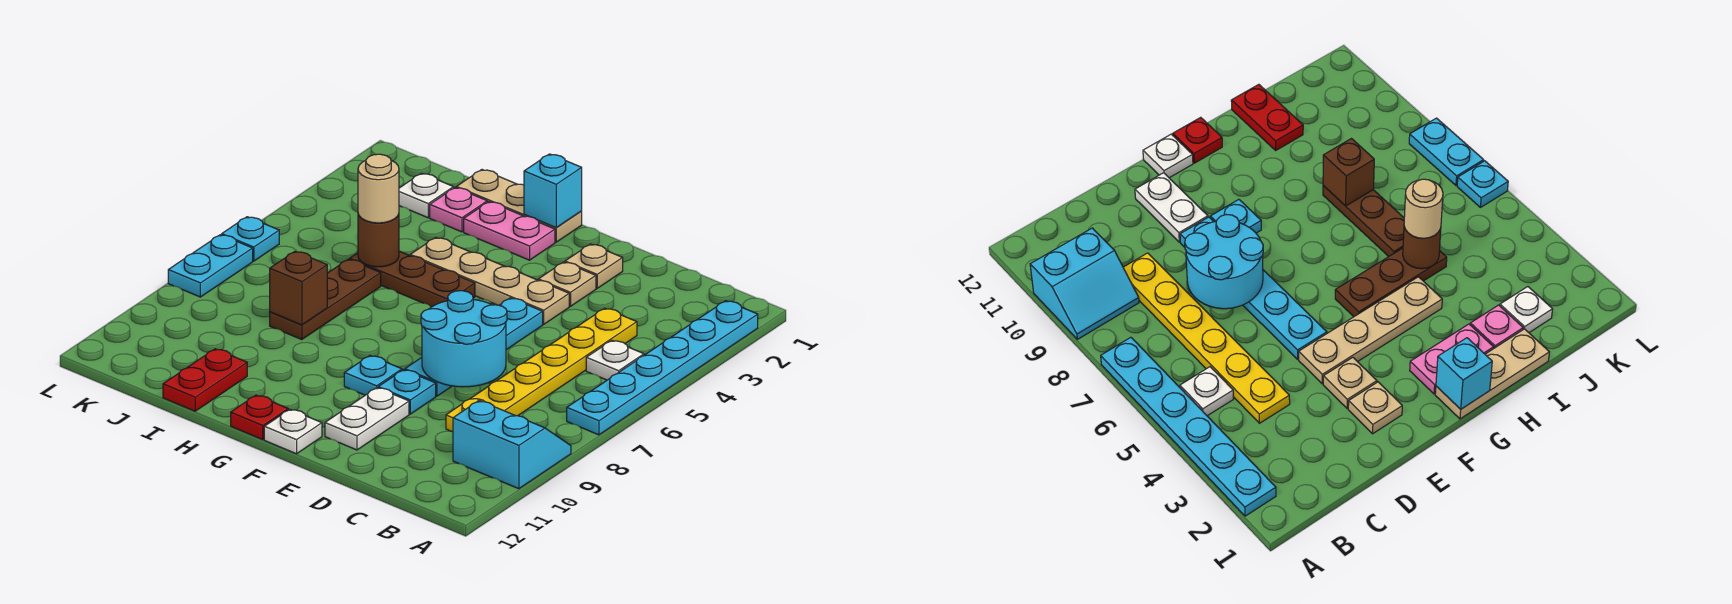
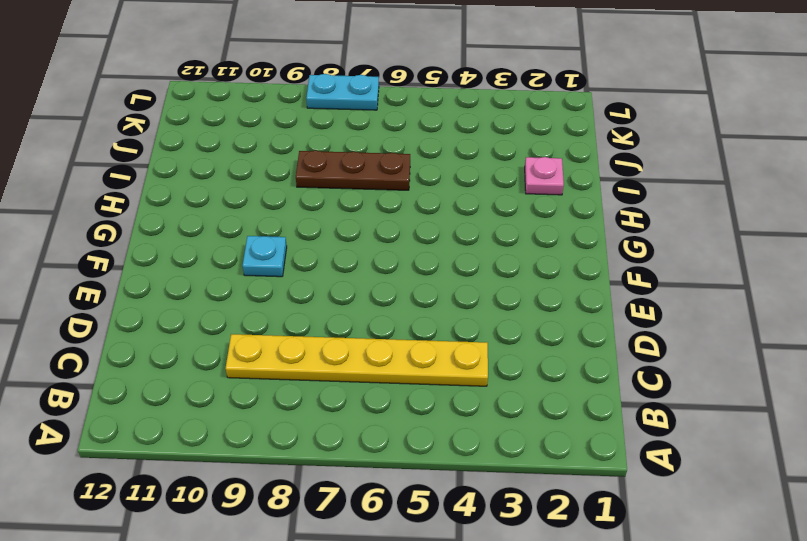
none -> cyan plate A2:A7 level 1
none -> cyan slope A9:B10 level 1 top 10
none -> white plate B5 level 1

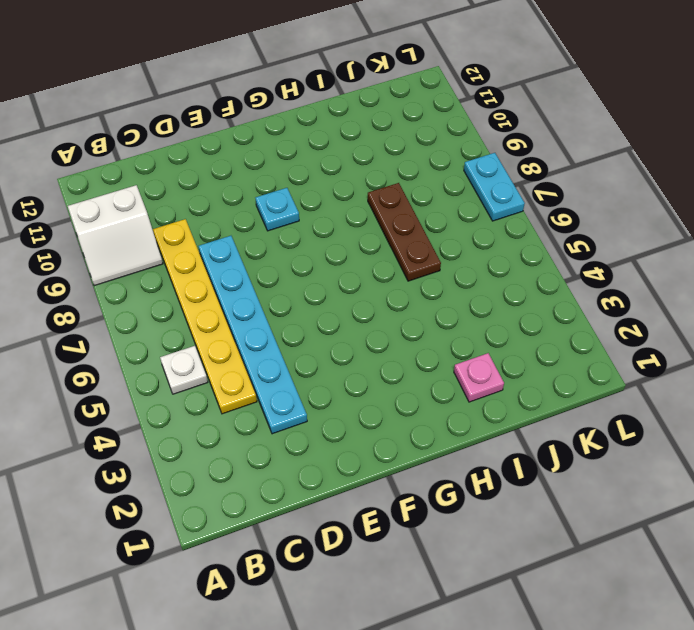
white slope A9:B10 level 1 top 10 -> cyan slope A9:B10 level 1 top 10
cyan plate D3:D8 level 1 -> cyan plate A2:A7 level 1
none -> tan plate E2 level 1
none -> tan plate E3 level 1
none -> tan plate E4:H4 level 1

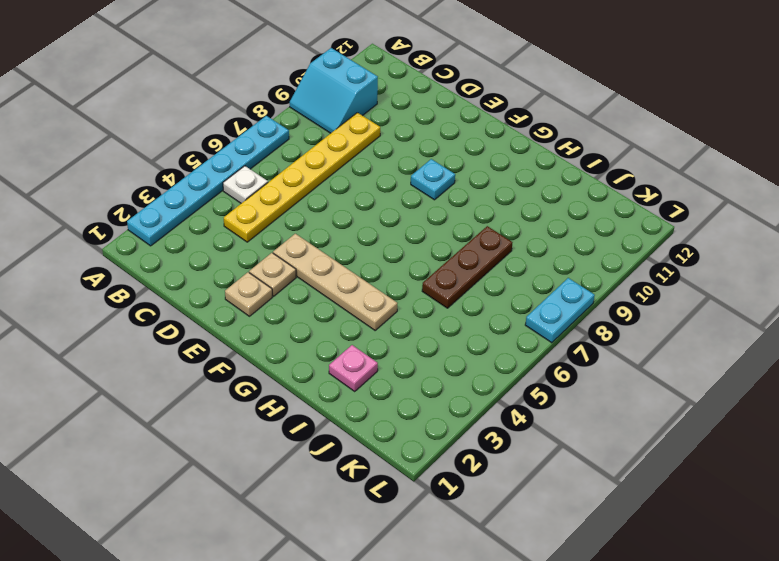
none -> cyan plate E5:E8 level 1
none -> cyan plate E9 level 1
none -> white plate E10:E11 level 1

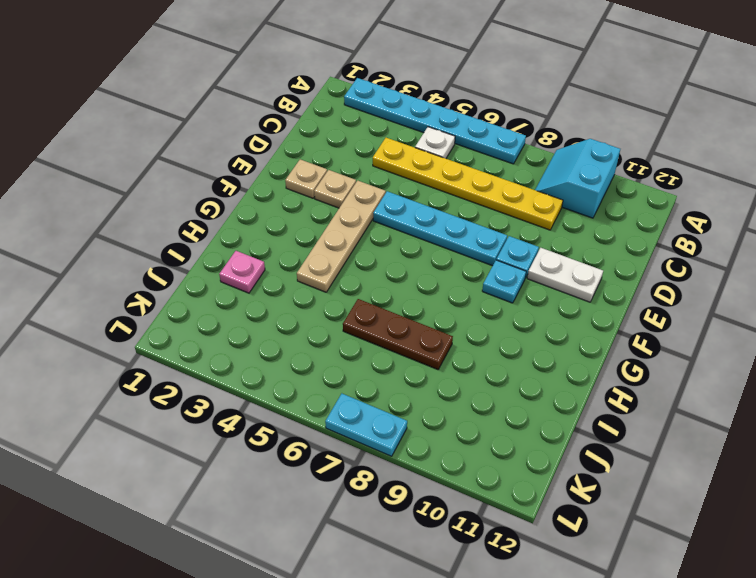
none -> white plate F12 level 1
none -> tan plate G1:I1 level 1
none -> pink plate G2:H2 level 1

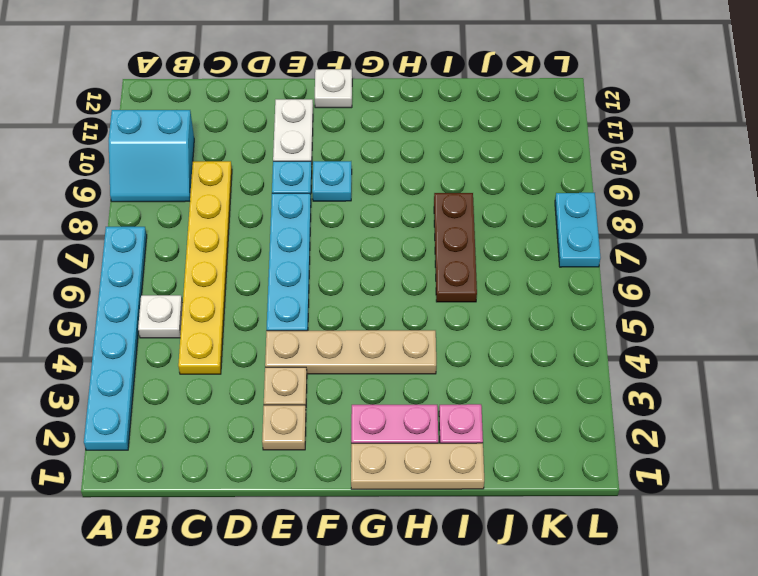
none -> brown plate G5:I5 level 1
none -> red plate G12 level 1
none -> red plate I11:I12 level 1

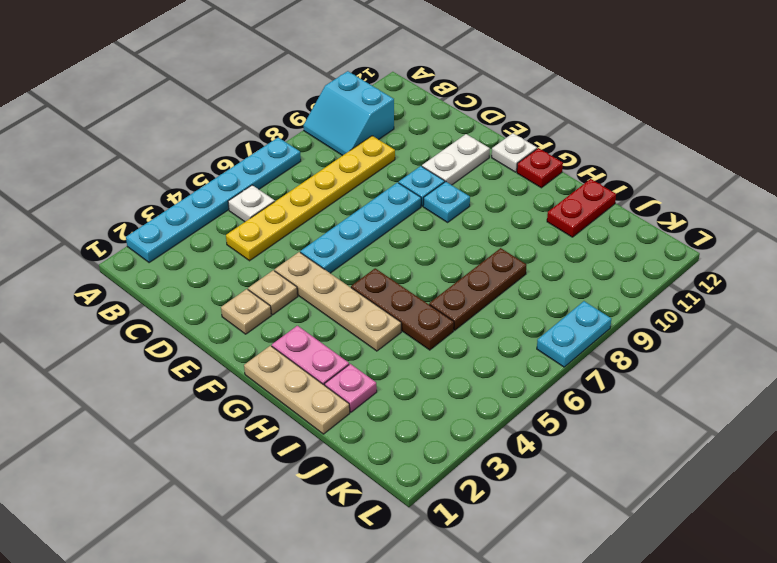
none -> white plate J2 level 1
none -> cyan plate L6 level 1
none -> cyan round brick D7:E8 level 2

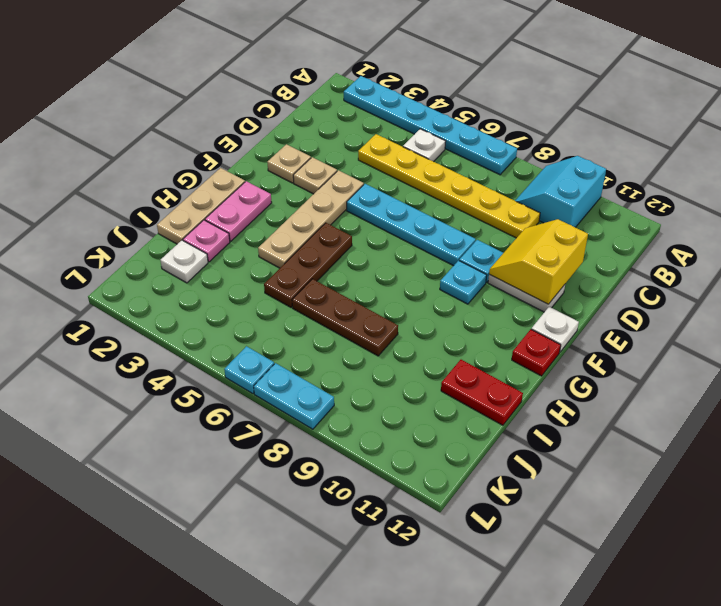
yellow slope D10:E11 level 2 top 11 -> none
none -> cyan round brick D7:E8 level 2
none -> cyan brick G1 level 2
none -> brown round brick I5 level 2

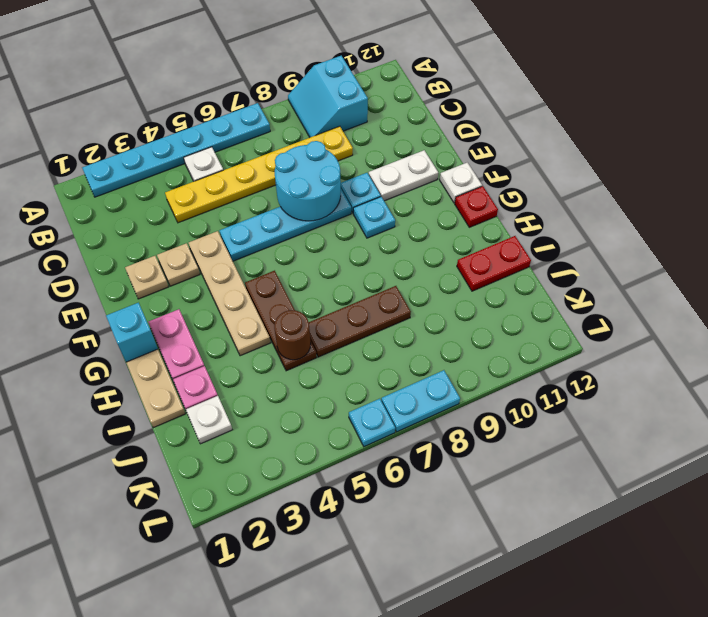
none -> brown brick I8 level 2
none -> tan round brick I5 level 3

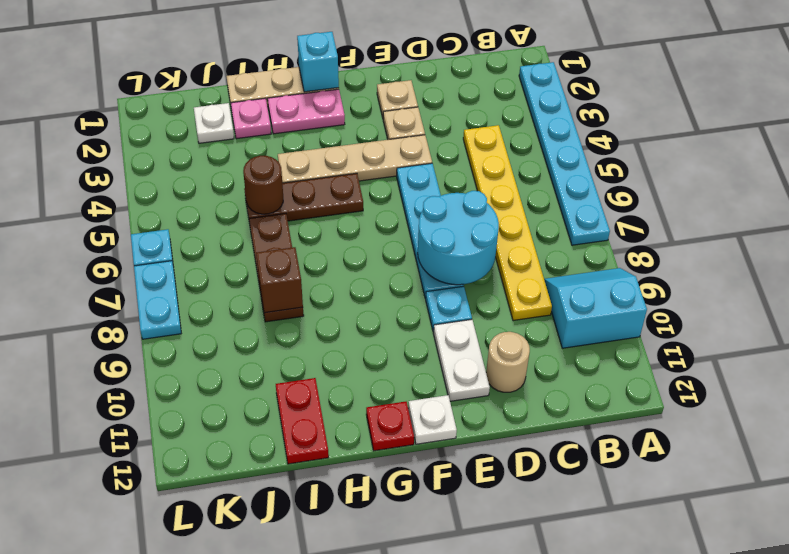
tan round brick D11 level 1 -> tan round brick I5 level 3
none -> white plate B5 level 1
none -> cyan plate F9 level 1

